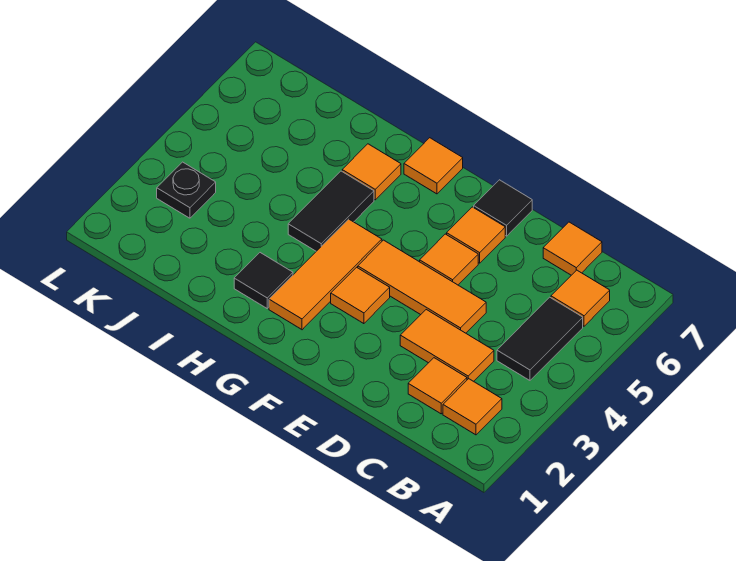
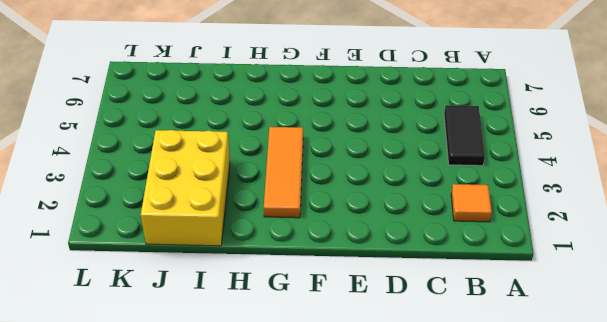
yellow brick I1:J3 level 1 -> none
none -> orange tile B6 level 1
none -> orange tile C2 level 1
none -> orange tile C3:D3 level 1

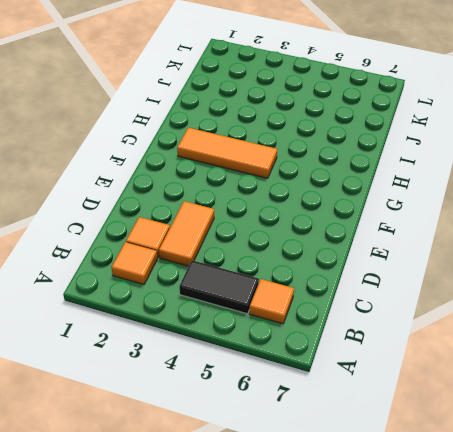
none -> orange tile C7 level 1
none -> orange tile D4:F4 level 1
none -> orange tile E5 level 1

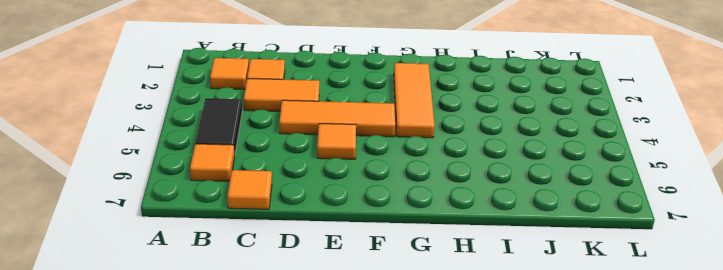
none -> orange tile E6 level 1
none -> black tile E7 level 1
none -> orange tile F3 level 1

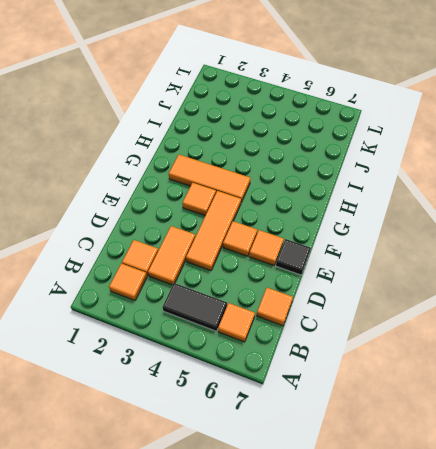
none -> orange tile G7 level 1
none -> black tile H2 level 1
none -> black tile H4:H5 level 1

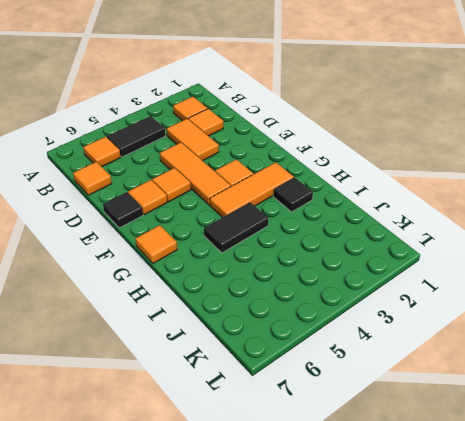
none -> orange tile H6 level 1
none -> black plate K3 level 1

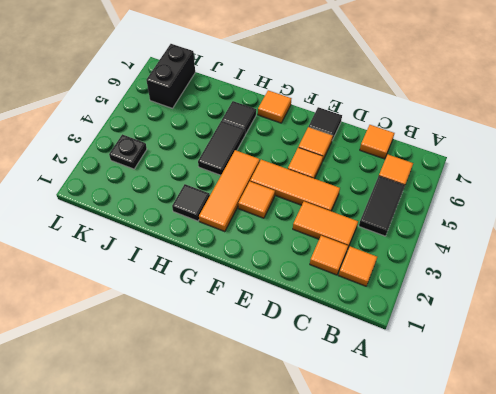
black tile H6 level 1 -> orange tile H6 level 1
black brick K6:K7 level 1 -> none

